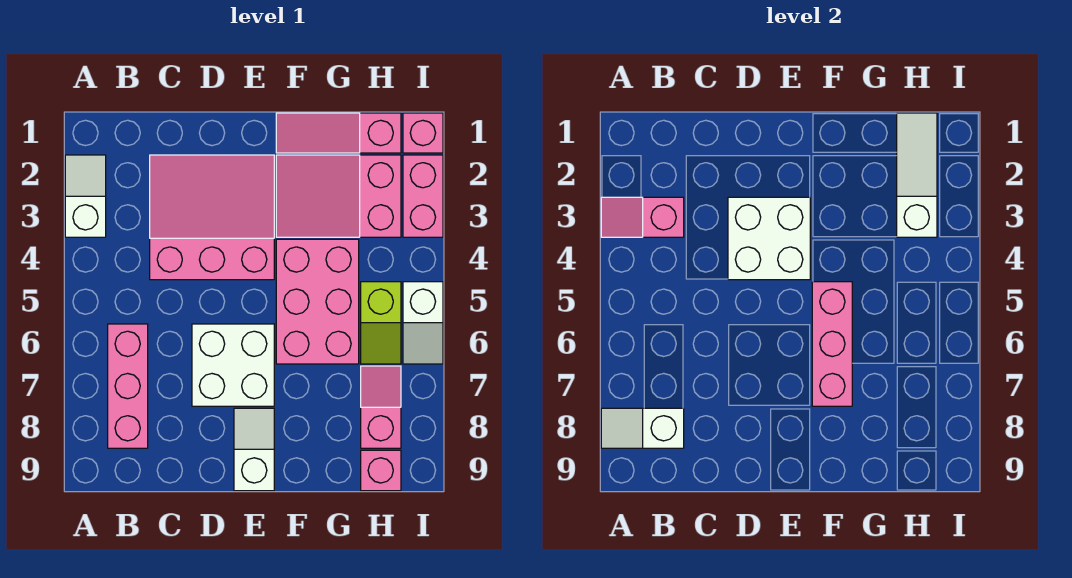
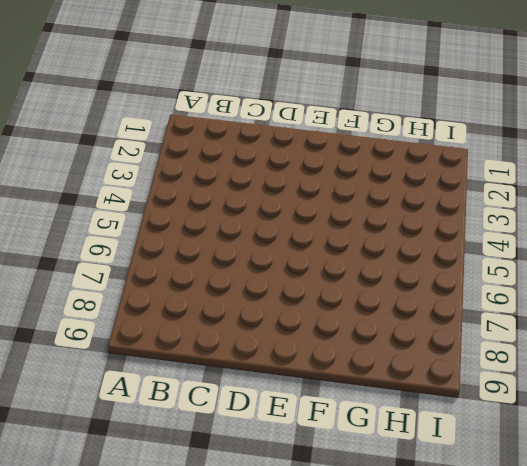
none -> white slope A2:A3 level 1 top 3
none -> pink brick B6:B8 level 1
none -> pink slope C2:E4 level 1 top 4

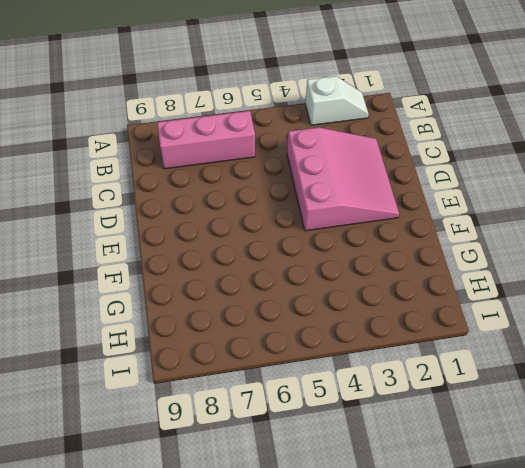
none -> white brick D6:E7 level 1
none -> white slope E8:E9 level 1 top 9
none -> pink slope F1:H1 level 1 top H

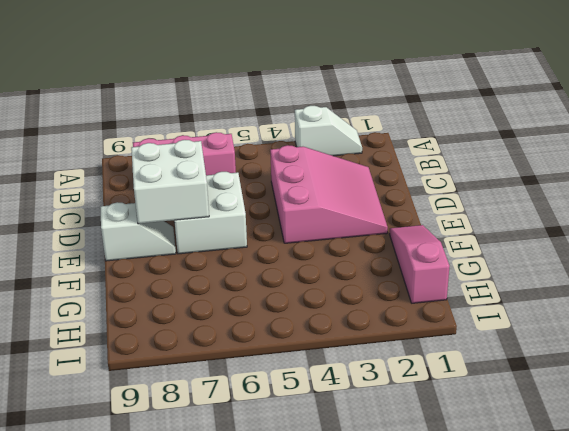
white brick D7:E8 level 2 -> white brick D3:E4 level 2
none -> pink slope F2:H3 level 1 top H
none -> pink brick F4:G6 level 1
none -> lime slope H5:H6 level 1 top 5

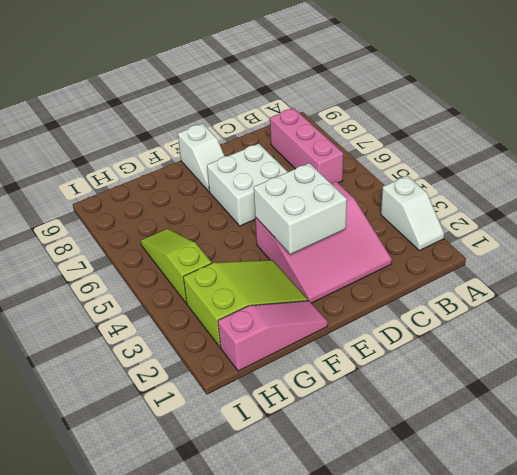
lime slope F2:H3 level 1 top H -> pink slope F2:H3 level 1 top H
lime slope H4:H6 level 1 top 4 -> lime slope H5:H6 level 1 top 5
none -> pink brick F4:G6 level 1
none -> pink slope H7:H8 level 1 top 8
none -> pink brick H9 level 1

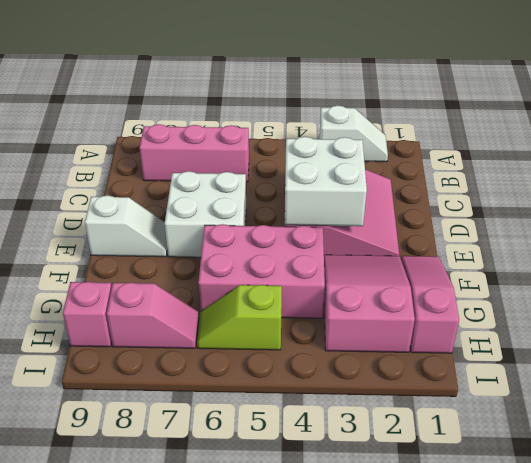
none -> pink brick I1 level 1
none -> pink brick I2:I3 level 1
none -> white slope I5:I6 level 1 top 5

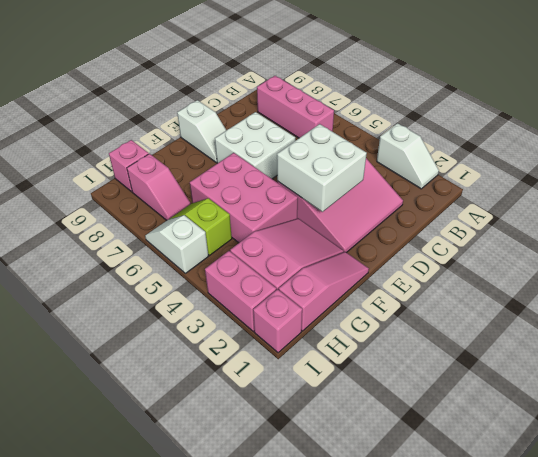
none -> pink slope A3:B3 level 2 top B
none -> white slope A8:B8 level 2 top B
none -> pink brick F5:F7 level 2

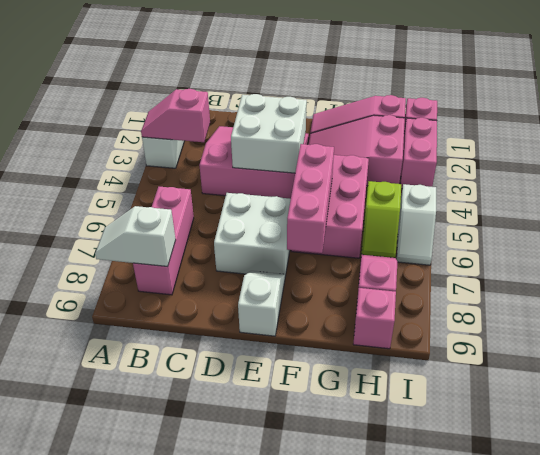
none -> white slope H1:H3 level 2 top 3

